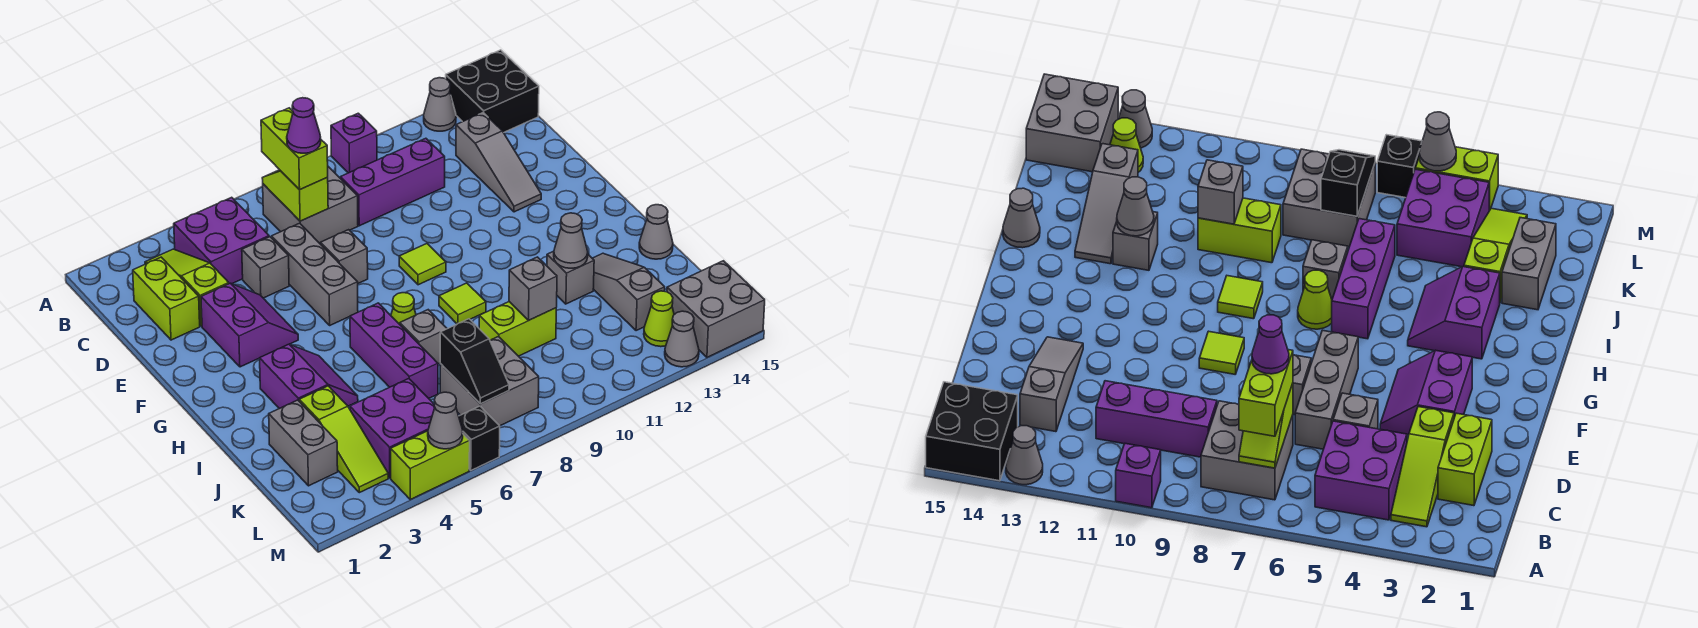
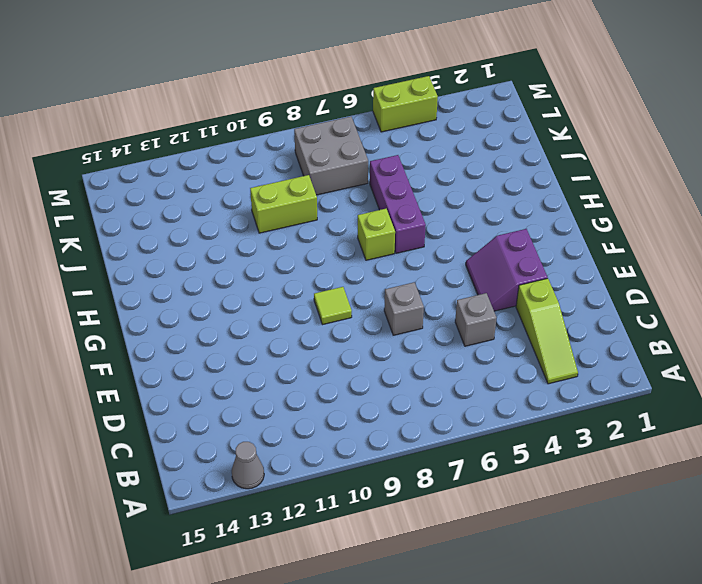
lime brick H7 level 1 -> lime cone H7 level 1
none -> purple brick A10 level 1
none -> black brick A14:B15 level 1
none -> purple brick B4:C5 level 1
none -> grey brick B7:C8 level 1

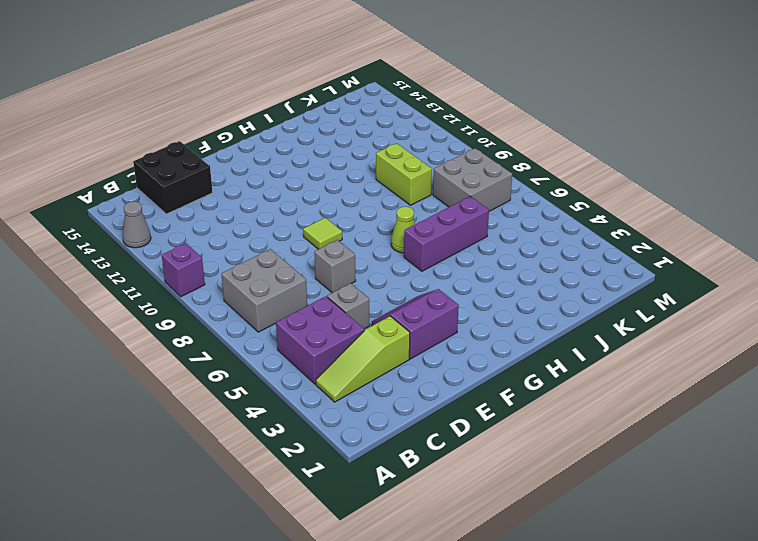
black brick C14:D15 level 1 -> black brick A14:B15 level 1
none -> lime brick C2:D2 level 1
none -> purple brick C9:C11 level 1
none -> grey slope C13:E13 level 1 top C
none -> grey brick D6:F6 level 1

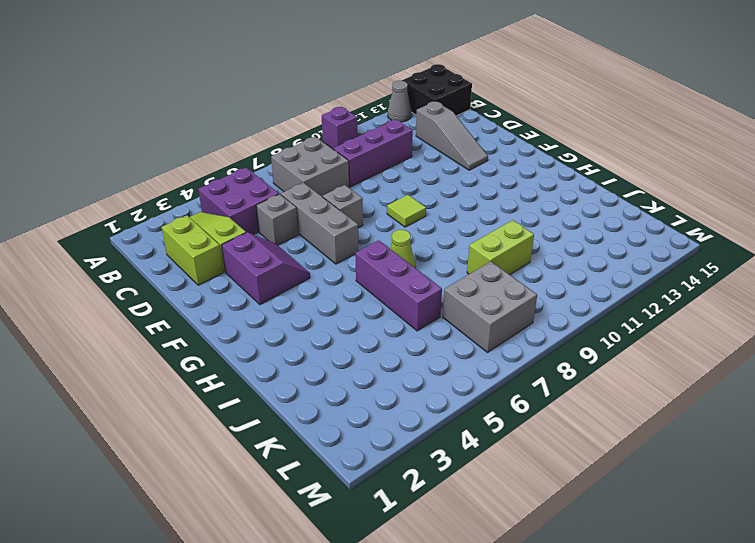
none -> purple slope H3:I4 level 1 top 3
none -> lime tile H9 level 1
none -> grey brick I7 level 1
none -> grey brick I12 level 1

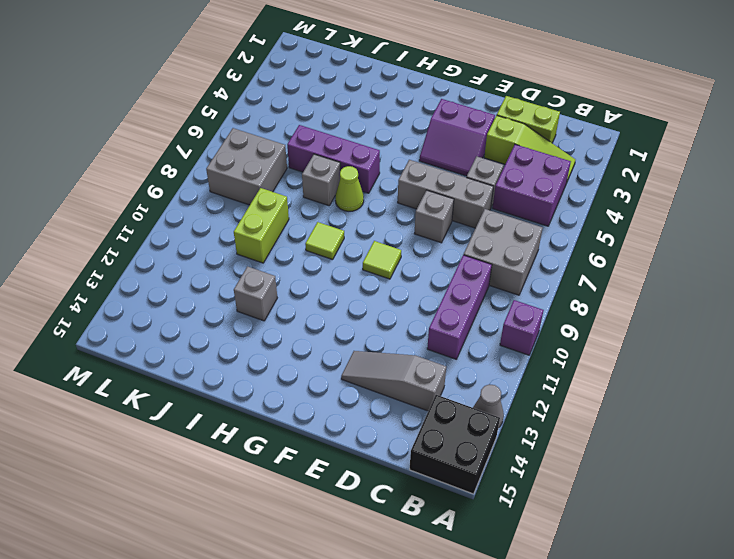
none -> purple slope H3:I4 level 1 top 3
none -> grey slope I13:K13 level 1 top K
none -> grey cone I15 level 1
none -> grey brick J2:K2 level 1

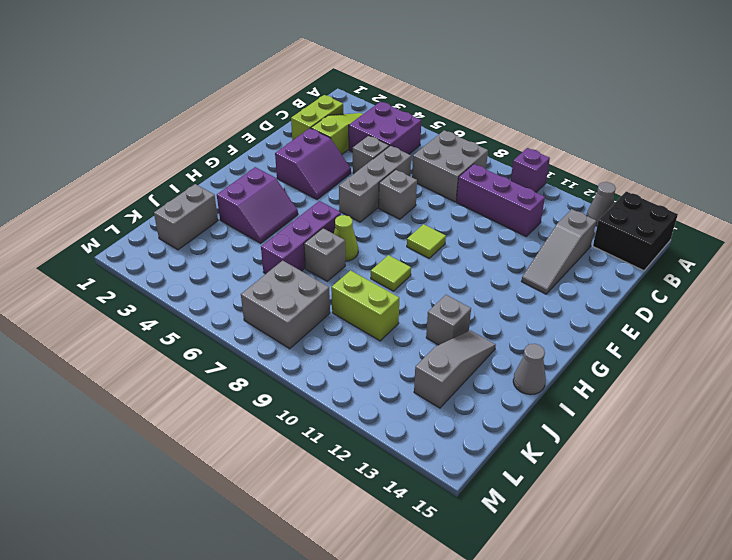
none -> lime slope J3:L3 level 1 top J
none -> purple brick K4:L5 level 1
none -> lime cone L13 level 1
none -> grey brick L14:M15 level 1

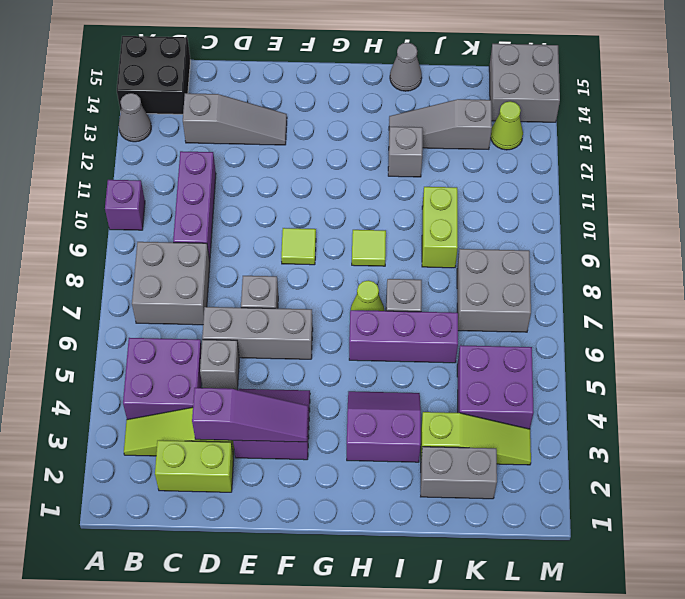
purple slope D3:F3 level 2 top D -> none
none -> lime brick M4:M5 level 1
none -> black brick M6 level 1
none -> grey cone M13 level 1
none -> lime slope B7:C7 level 2 top C

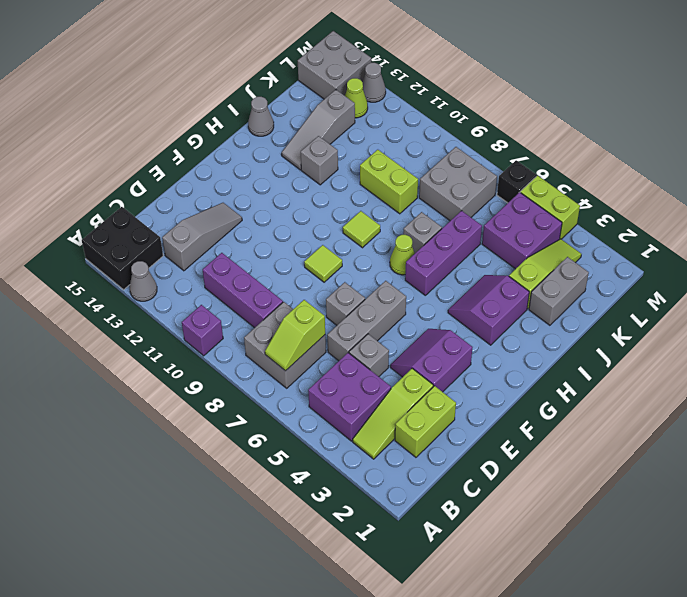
none -> grey cone I12 level 2
none -> grey brick J10 level 2
none -> black slope K7:L7 level 2 top K
none -> grey cone M5 level 2

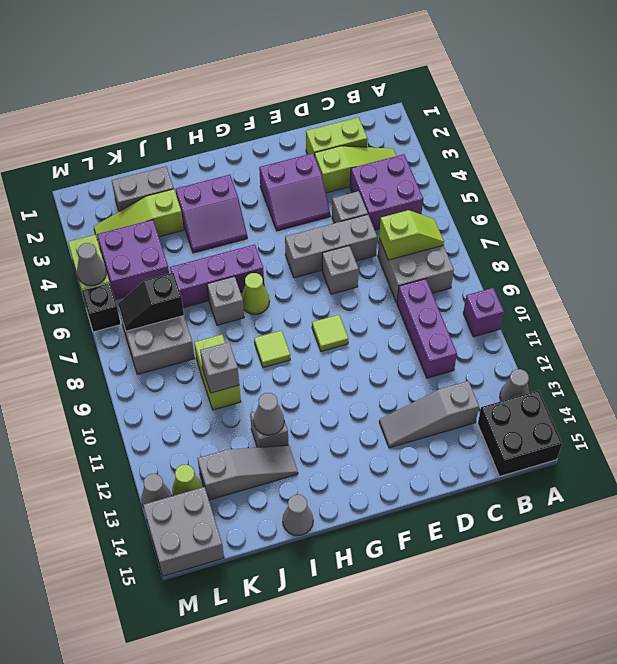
none -> lime brick B7:C7 level 3
none -> purple cone C7 level 4

